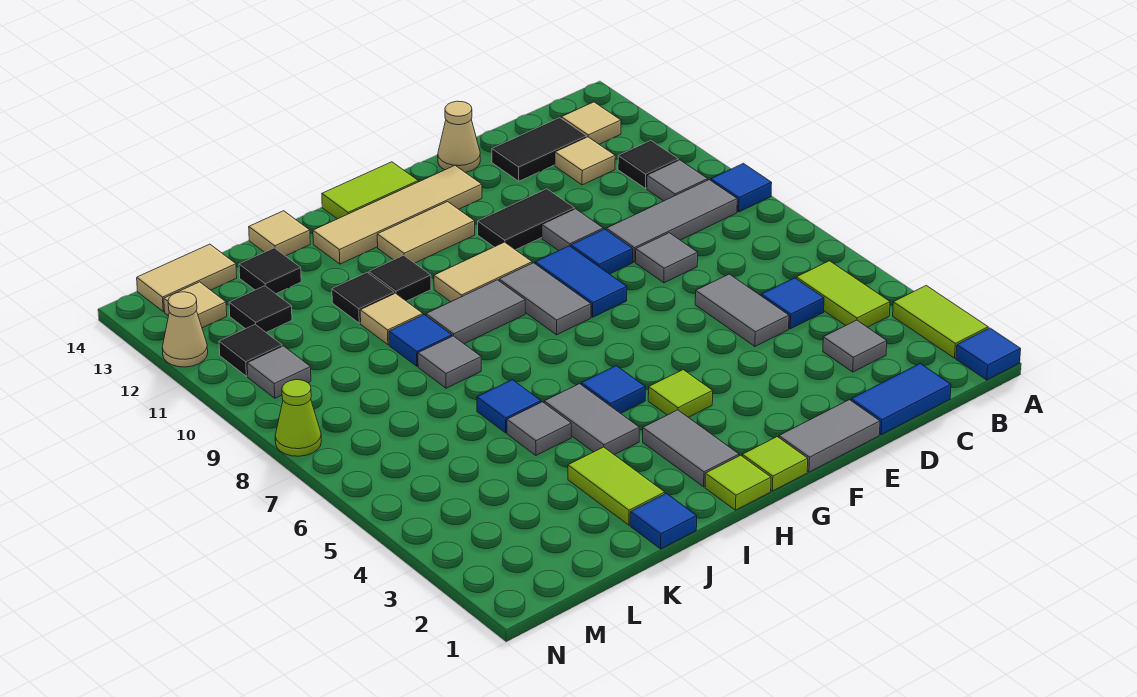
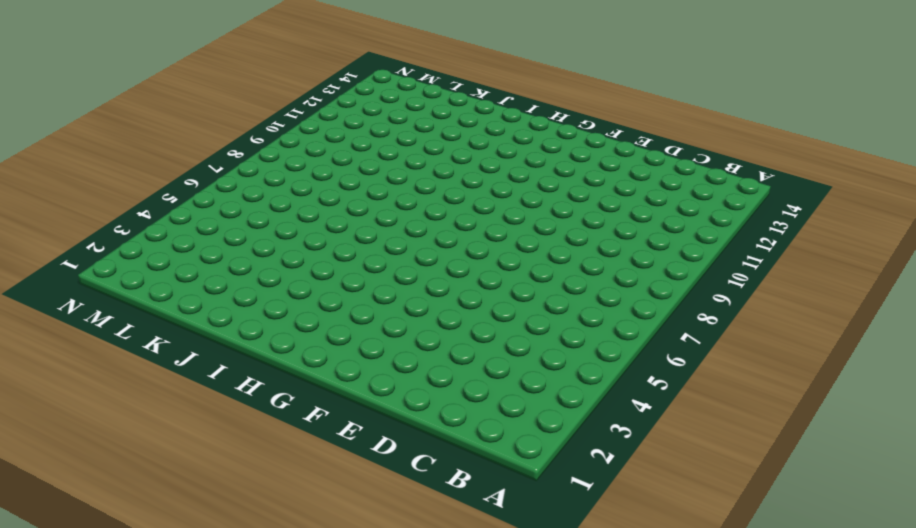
none -> blue tile A1 level 1
none -> lime tile A2:A3 level 1
none -> blue tile A9 level 1
none -> lime tile B4:B5 level 1

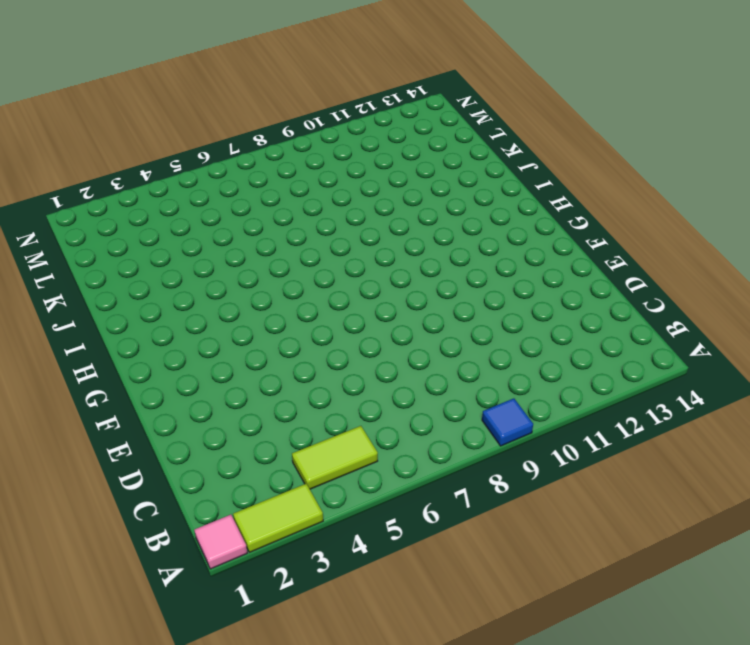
pink tile A1 level 1 -> blue tile A1 level 1
none -> grey tile B9:D9 level 1
none -> grey tile B10 level 1
none -> black tile B11 level 1
none -> tan tile B13 level 1

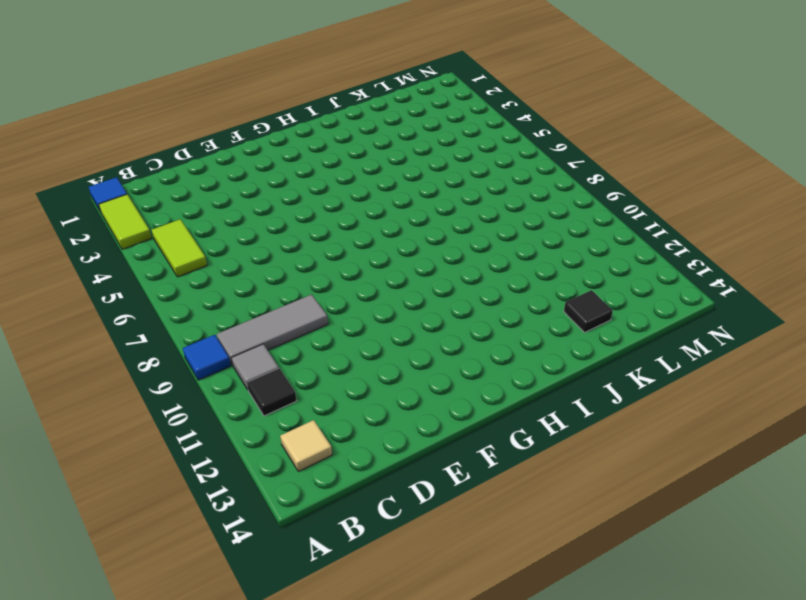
none -> blue tile C1:D1 level 1
none -> grey tile C3 level 1
none -> blue tile C5 level 1
none -> tan tile C12 level 1

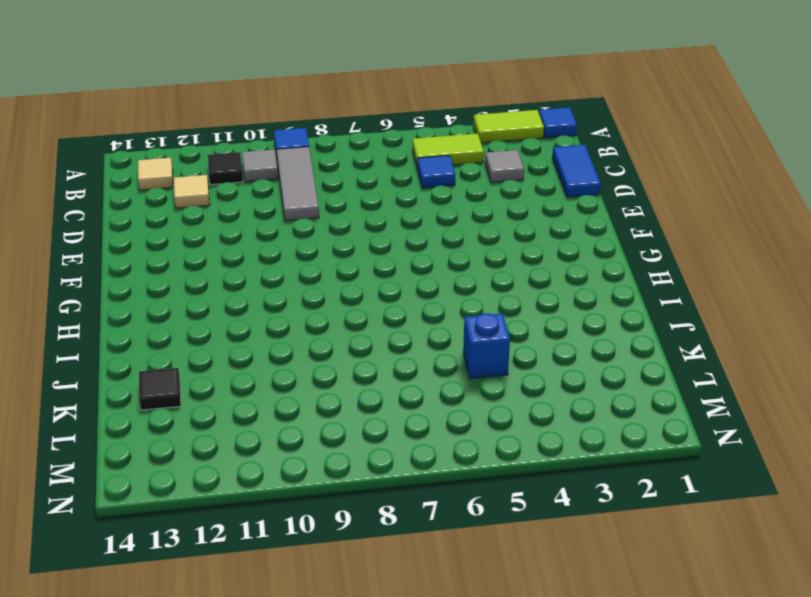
blue brick K5 level 1 -> none
none -> black tile C13:D13 level 1
none -> grey tile D5:D6 level 1
none -> grey tile D8 level 1
none -> grey tile E1:F1 level 1

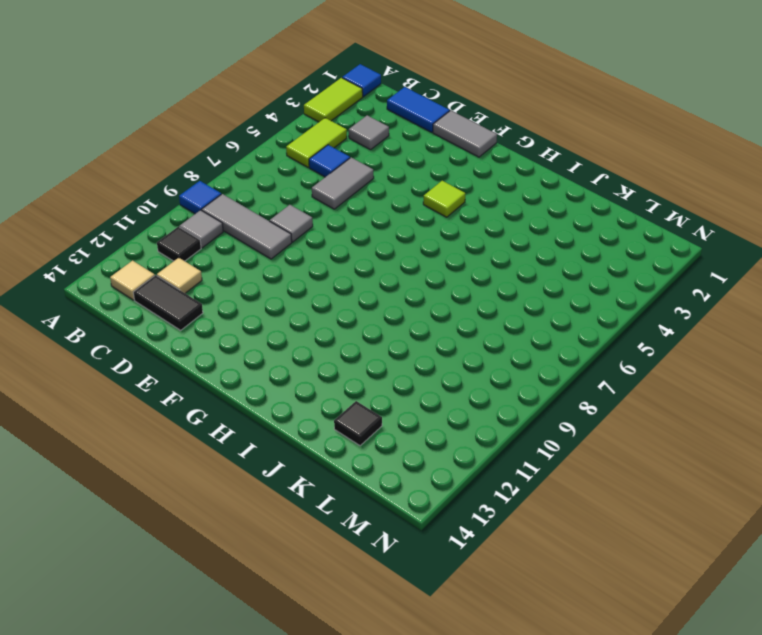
none -> blue tile E9 level 1
none -> grey tile E10 level 1
none -> black tile E11:F11 level 1
none -> tan cone E14 level 1

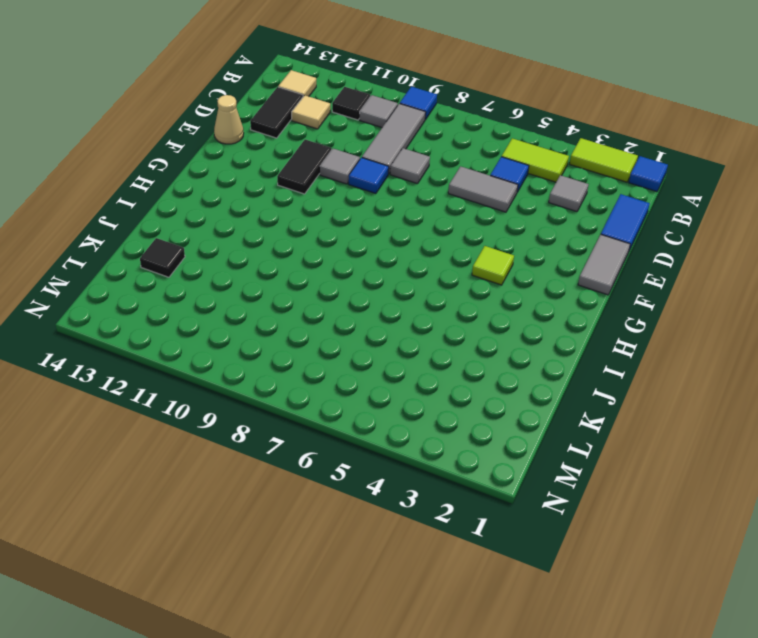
none -> blue tile F8:F9 level 1
none -> tan tile F13:I13 level 1
none -> lime tile G1 level 1
none -> grey tile G8:G9 level 1

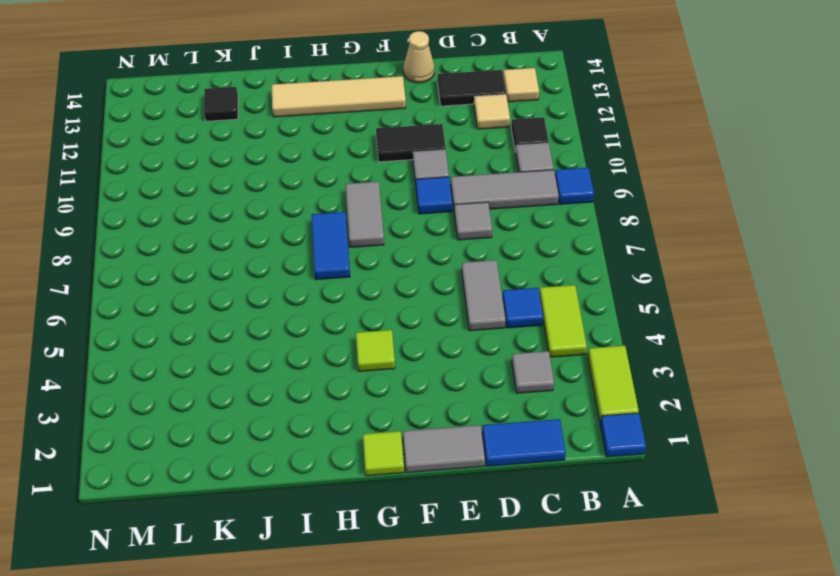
blue tile H7:H8 level 1 -> blue tile F8:F9 level 1
none -> tan tile G10:H10 level 1
none -> tan tile G12:H12 level 1
none -> lime tile G14:H14 level 1
none -> lime tile H1 level 1

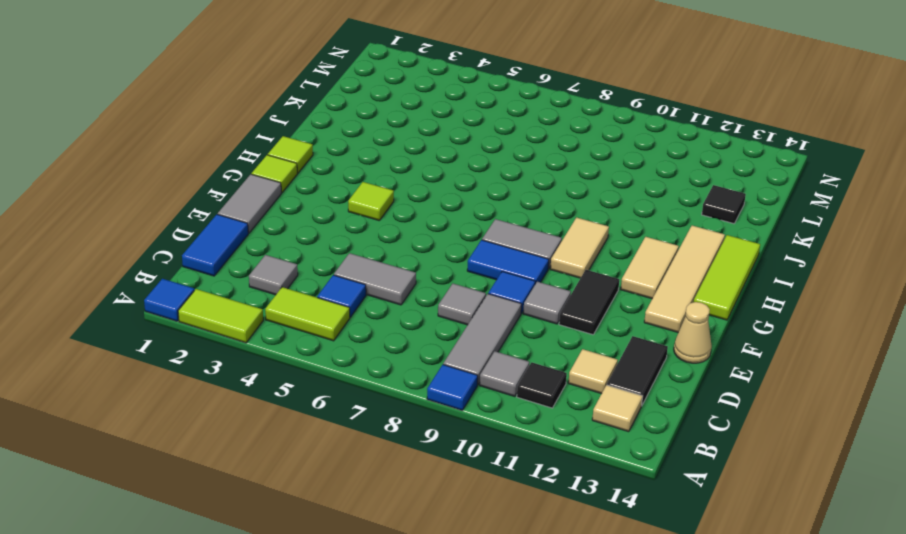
lime tile G14:I14 level 1 -> lime tile G14:H14 level 1
none -> grey tile H2:H3 level 1
none -> blue tile H5 level 1
none -> grey tile H9:I9 level 1
none -> grey tile I4:I5 level 1

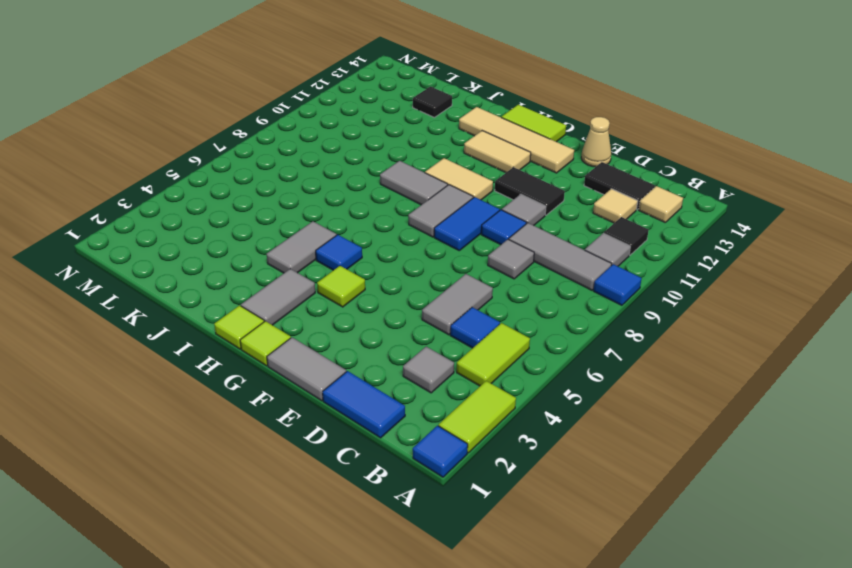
none -> black tile I11 level 1
none -> blue tile J1 level 1
none -> lime tile J2:J3 level 1
none -> grey tile J5 level 1

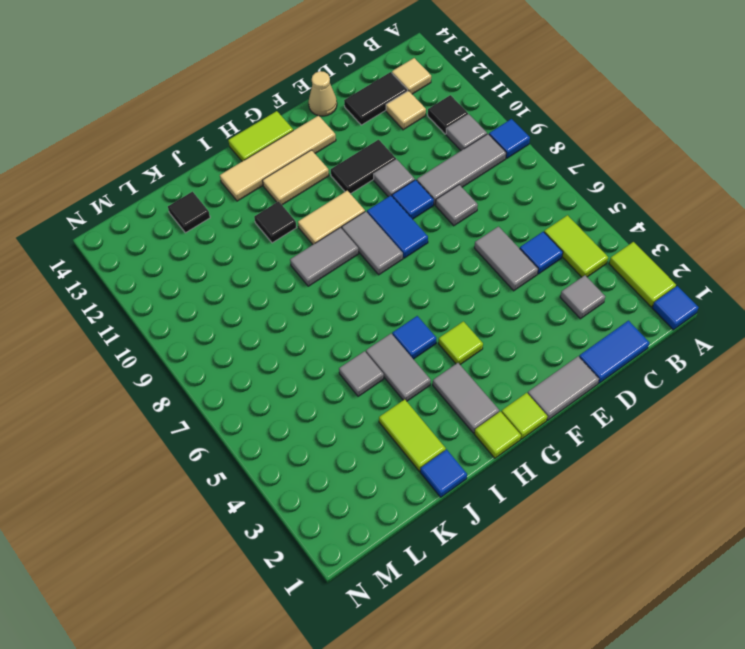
none -> blue tile J6 level 1
none -> grey tile J8 level 1
none -> blue tile J9 level 1
none -> tan tile J10 level 1

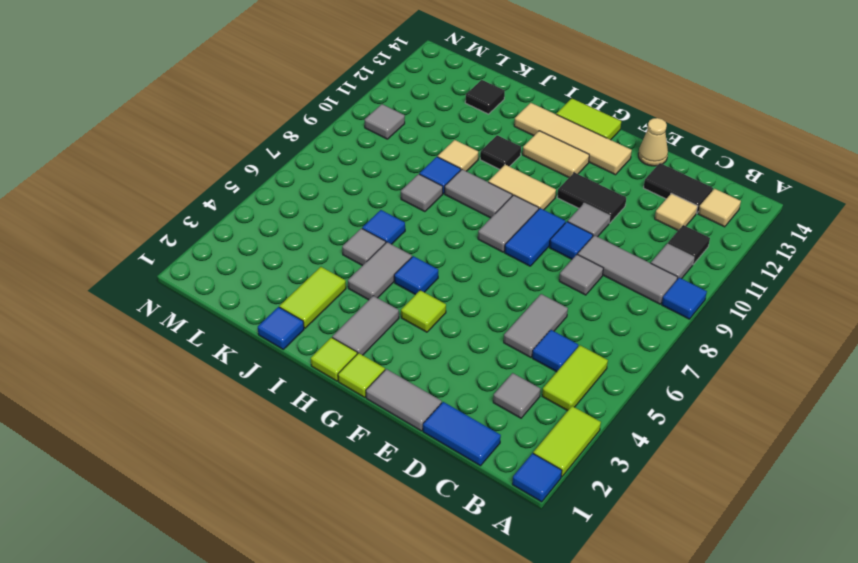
none -> black tile J11 level 1
none -> tan tile J14 level 1
none -> black tile L12 level 1
none -> tan tile L14:M14 level 1

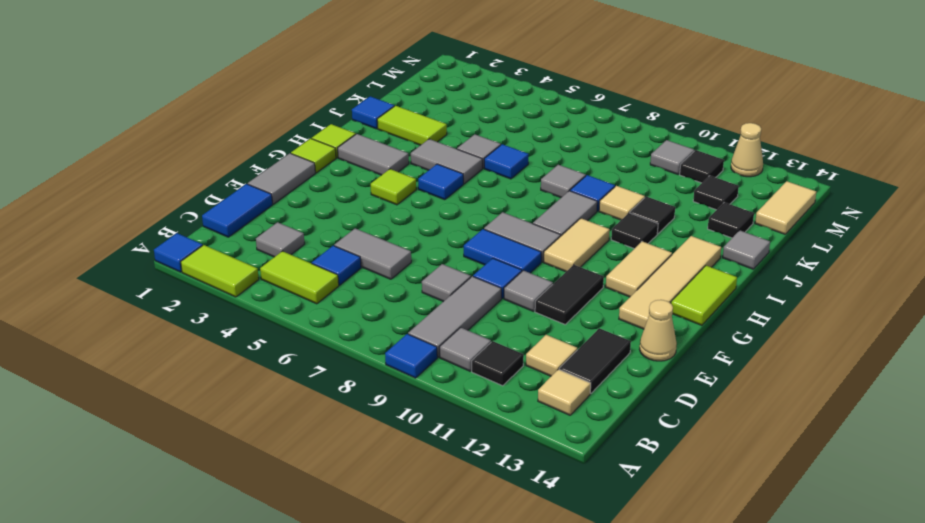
grey tile J14 level 1 -> tan tile J14 level 1
none -> tan tile M13 level 1
none -> lime cone N8 level 1

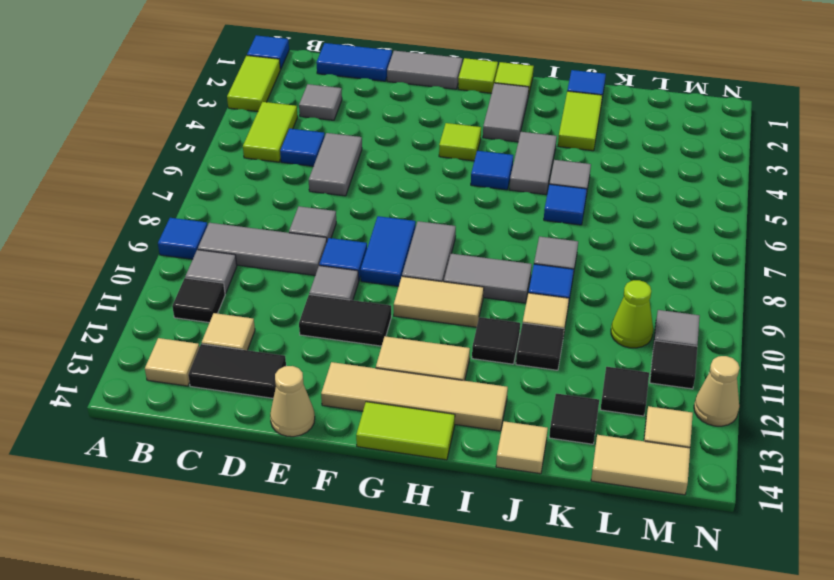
lime cone L10 level 1 -> lime cone N8 level 1

